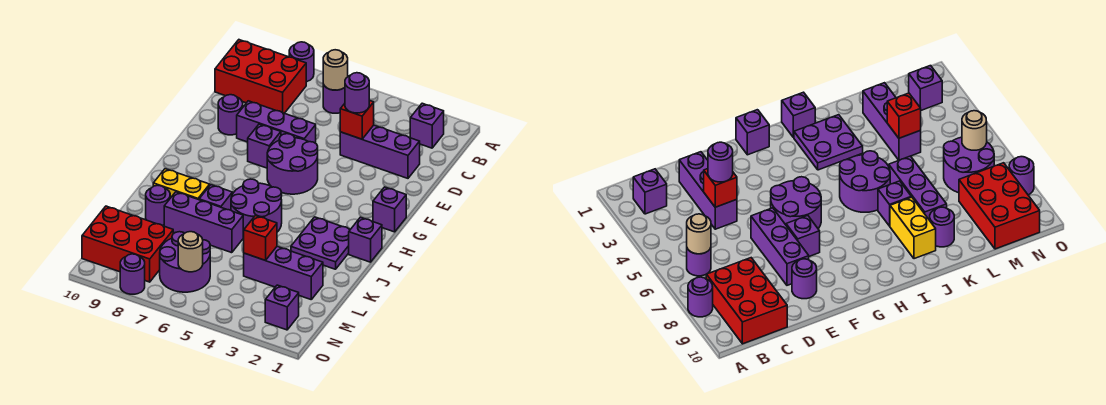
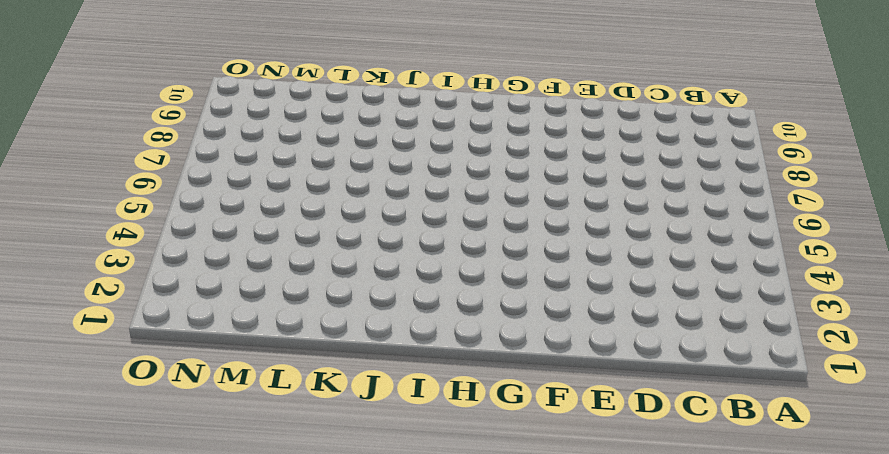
none -> purple round brick A8 level 1
none -> purple brick B2 level 1
none -> purple round brick B6 level 1

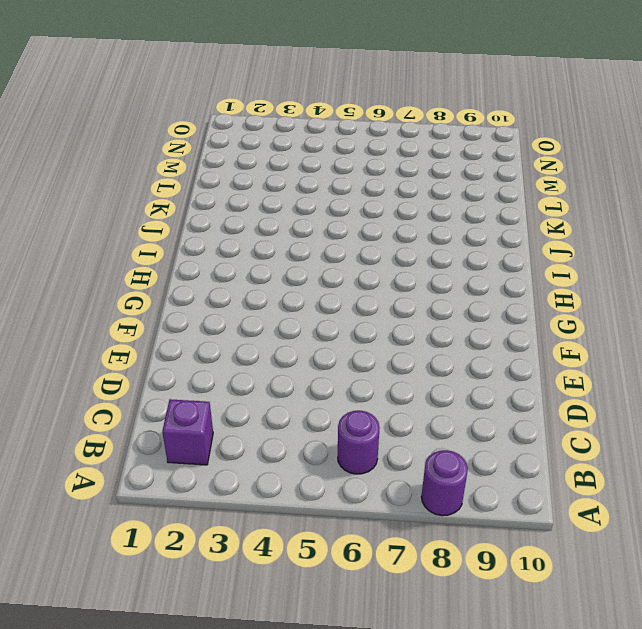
none -> red brick B8:C10 level 1
none -> purple brick D2:D4 level 1
none -> purple brick E6:E8 level 1

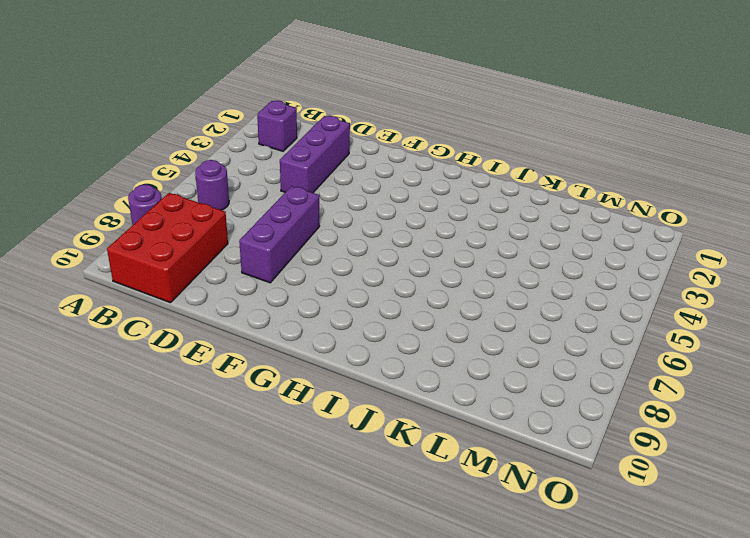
none -> purple round brick E9 level 1
none -> purple round brick F5:G6 level 1
none -> purple brick F7 level 1

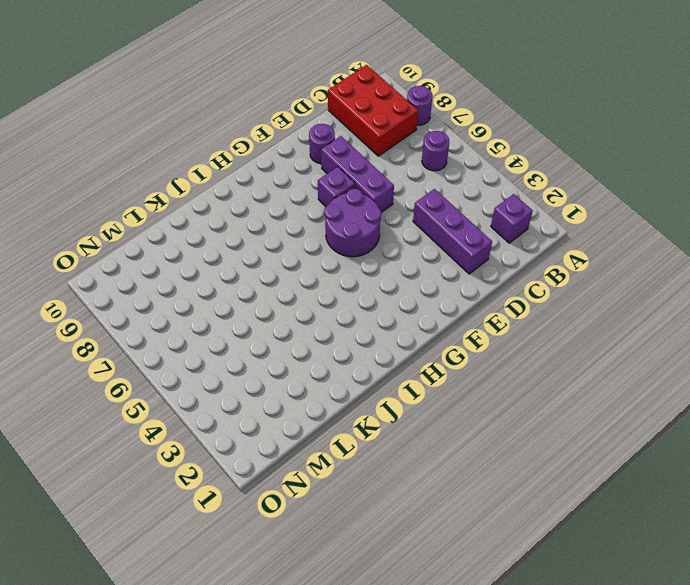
none -> purple brick G1 level 1
none -> purple brick I1 level 1
none -> purple plate I2:J3 level 1

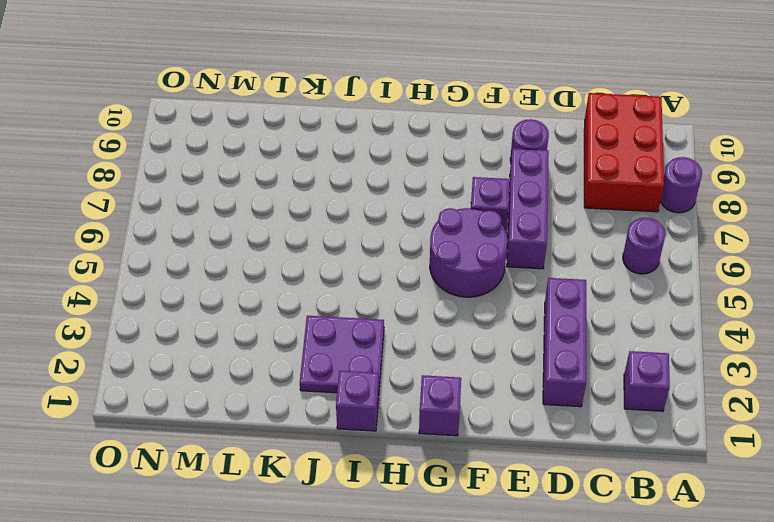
none -> purple round brick I5:J6 level 1
none -> purple brick J7 level 1
none -> yellow brick J8:J9 level 1

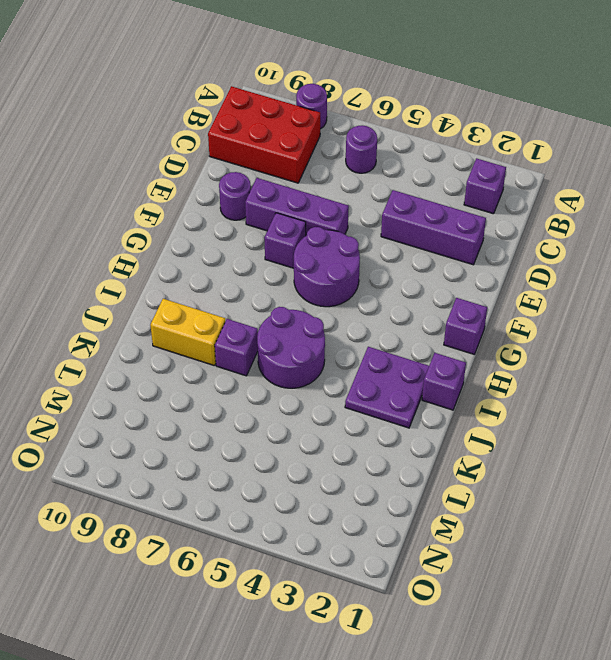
none -> purple brick K6:K8 level 1
none -> purple round brick K9 level 1
none -> purple brick L2:L4 level 1

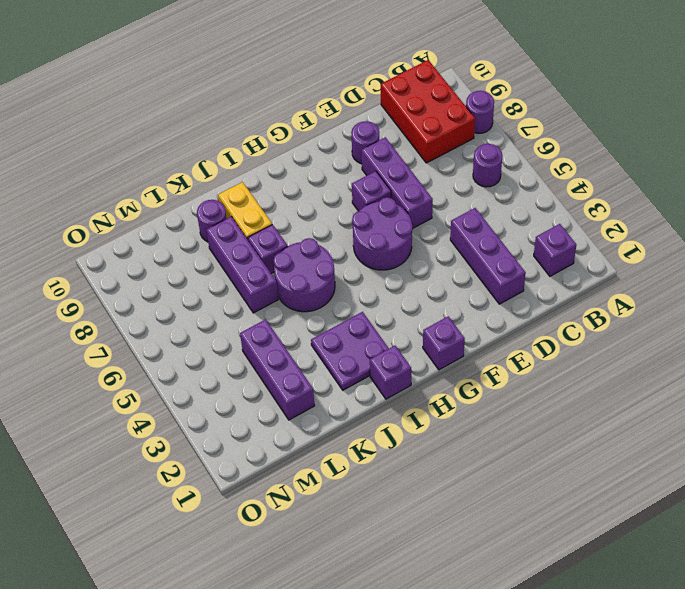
none -> purple round brick M6:N7 level 1
none -> red brick M8:N10 level 1
none -> purple brick N2 level 1

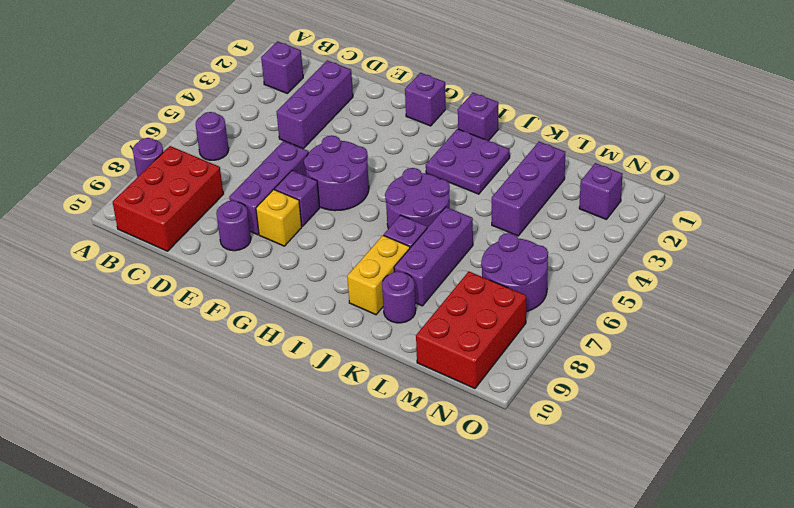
yellow brick F8 level 1 -> none
none -> purple round brick O8 level 1
none -> tan round brick B6 level 2
none -> red brick D4 level 2

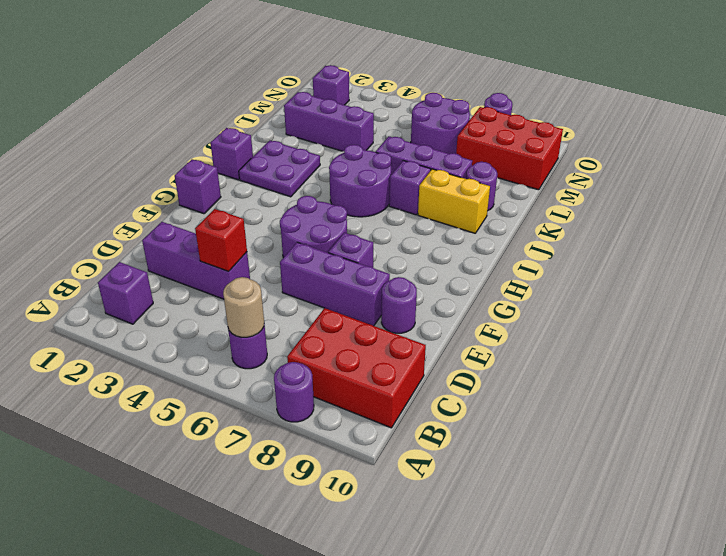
none -> red brick L4 level 2
none -> tan round brick N6 level 2
none -> purple round brick D4 level 3

